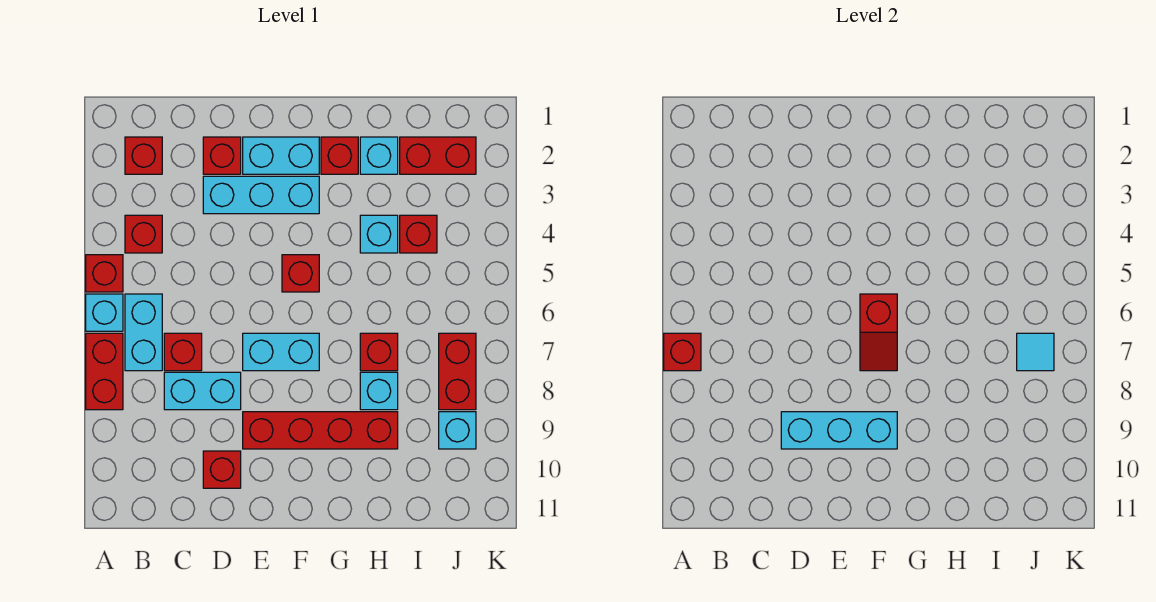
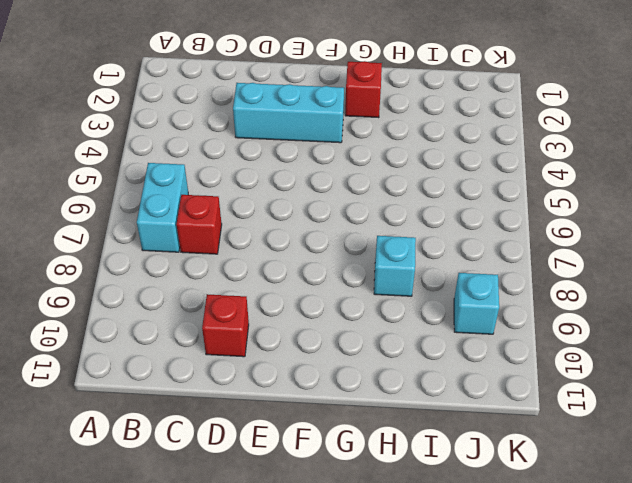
none -> red brick A5 level 1
none -> cyan brick A6 level 1
none -> red brick A7:A8 level 1

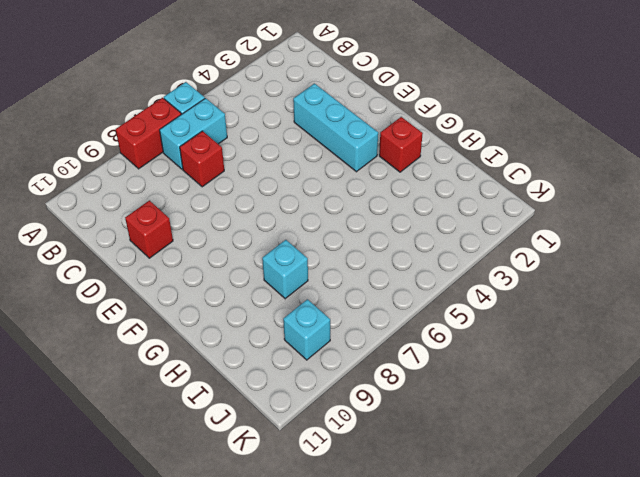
none -> red brick A5 level 1
none -> red brick B2 level 1
none -> red brick B4 level 1

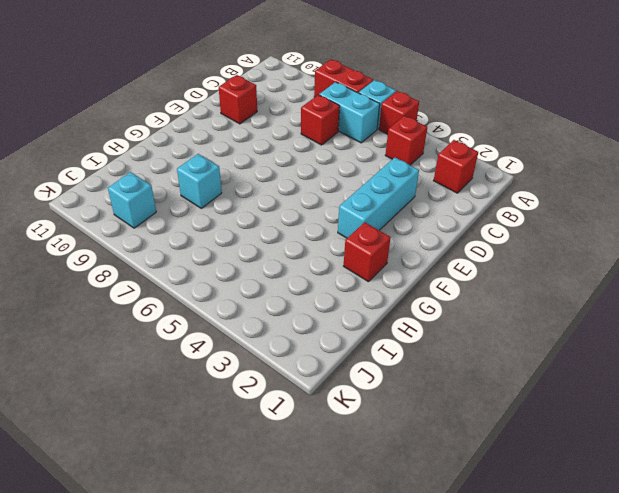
none -> cyan brick C8:D8 level 1
none -> red brick D2 level 1
none -> cyan brick E2:F2 level 1

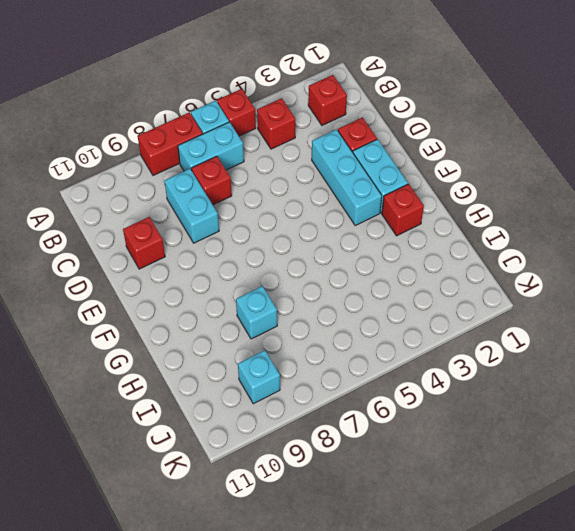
none -> cyan brick E7:F7 level 1
none -> red brick E9:H9 level 1
none -> red brick F5 level 1

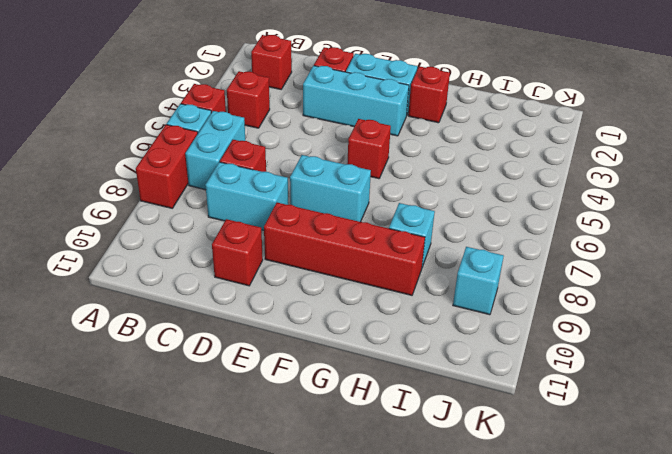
none -> cyan brick H2 level 1
none -> cyan brick H4 level 1
none -> red brick H7 level 1

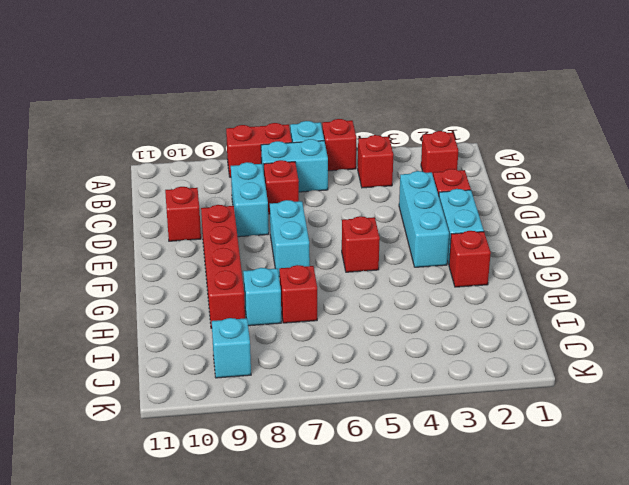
none -> cyan brick H2 level 1
none -> cyan brick H4 level 1
none -> red brick I2:J2 level 1

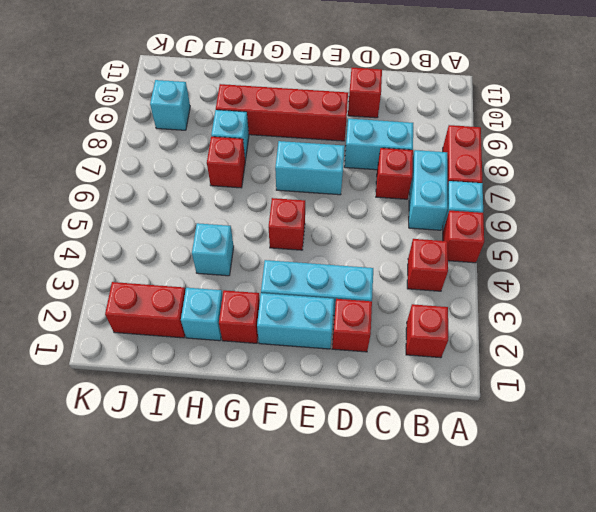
none -> red brick I4 level 1
none -> red brick J7:J8 level 1
none -> red brick A7 level 2

